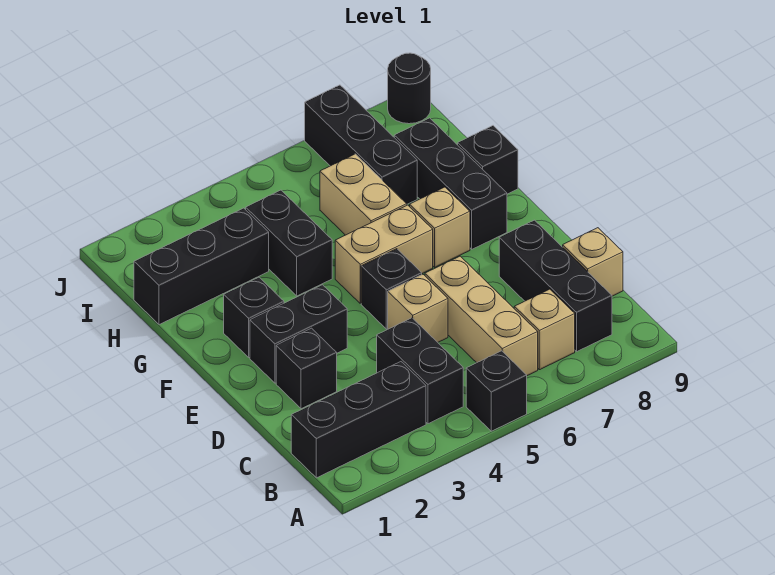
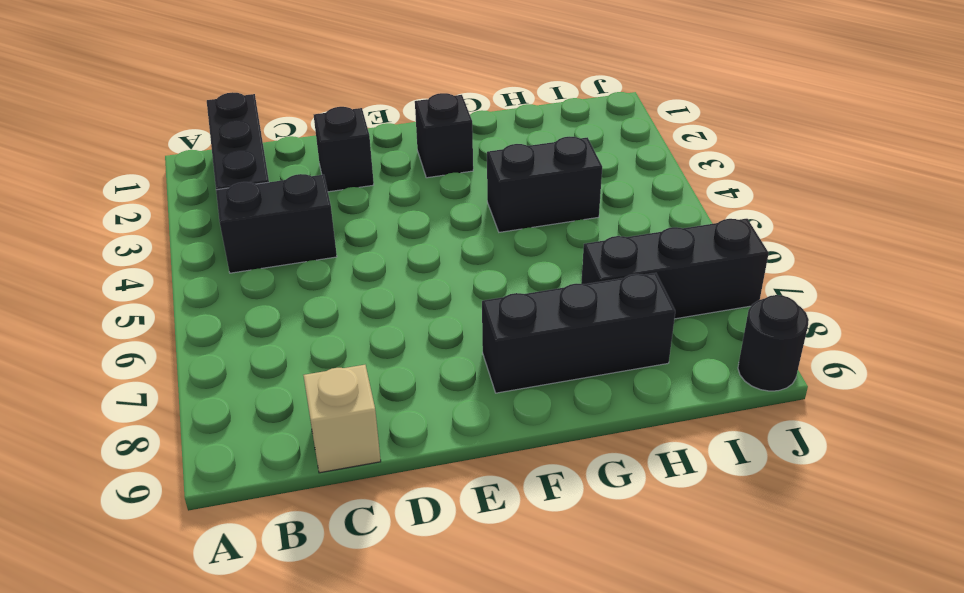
none -> black brick A5 level 1
none -> tan brick B6:D6 level 1
none -> tan brick B7 level 1

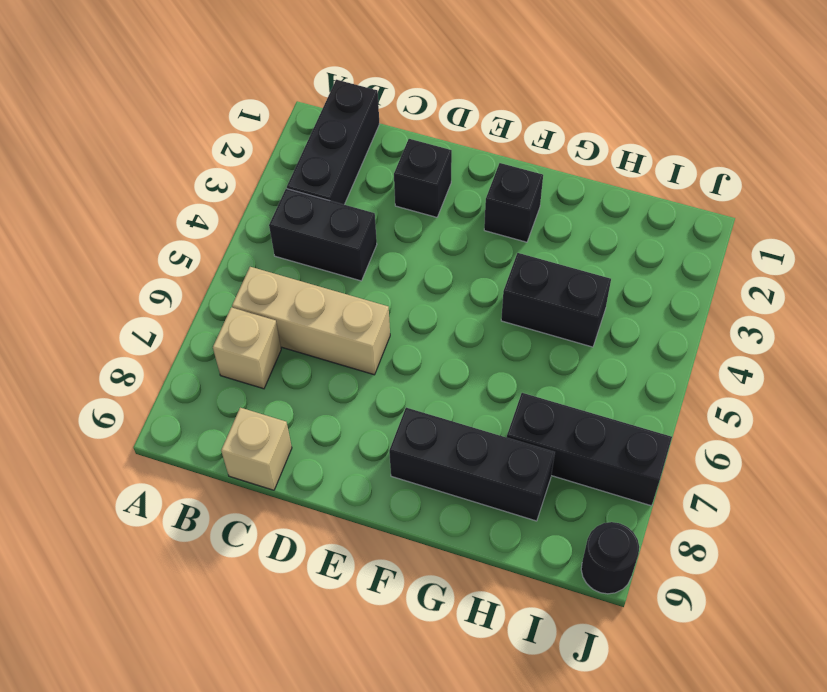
none -> black brick A5 level 1
none -> black brick B8:D8 level 1
none -> tan brick D5 level 1

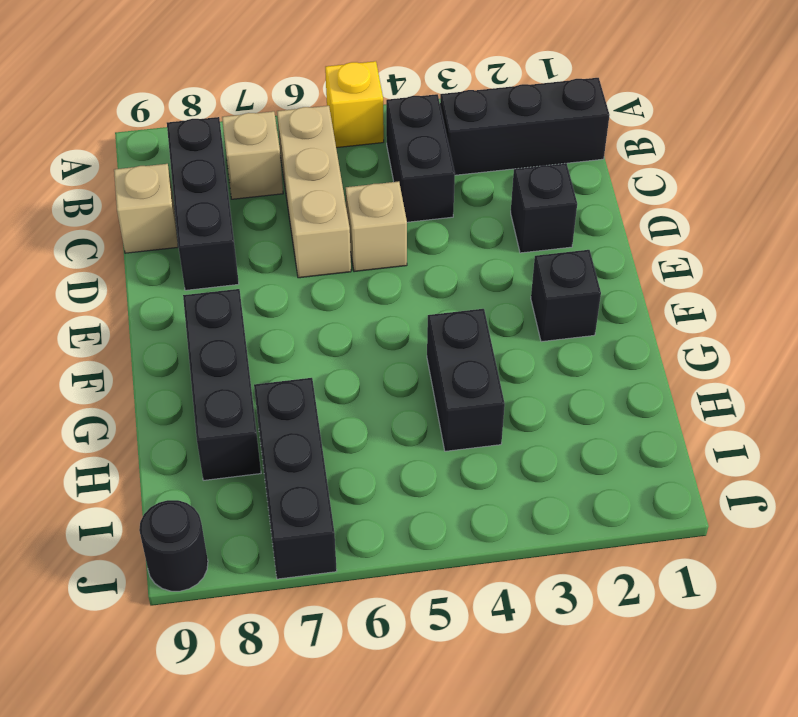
yellow brick A5 level 1 -> black brick A5 level 1
none -> black brick E2:E3 level 1
none -> black brick E5 level 1
none -> tan brick F5:F6 level 1

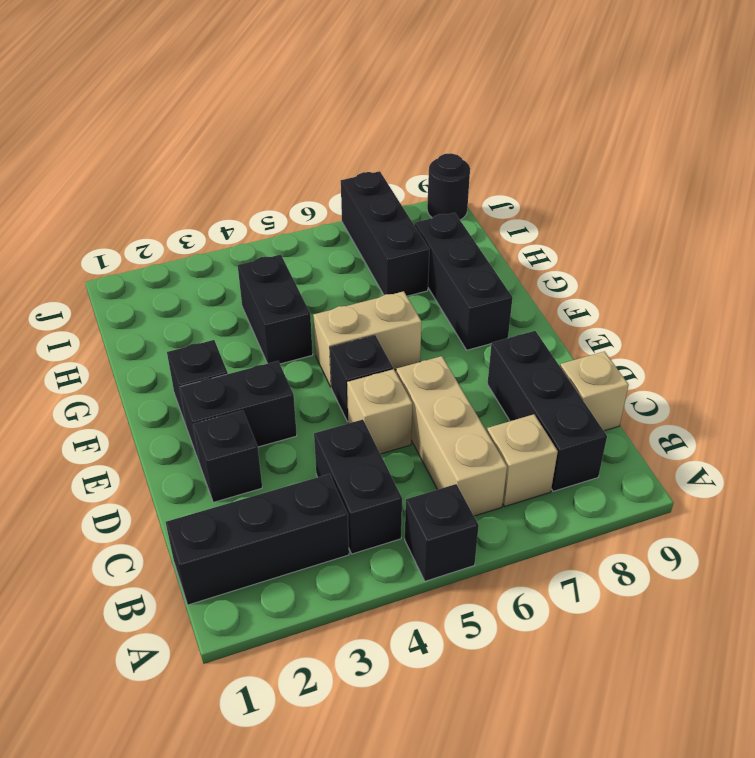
none -> tan brick F7 level 1
none -> tan brick G6:H6 level 1
none -> black brick G9 level 1

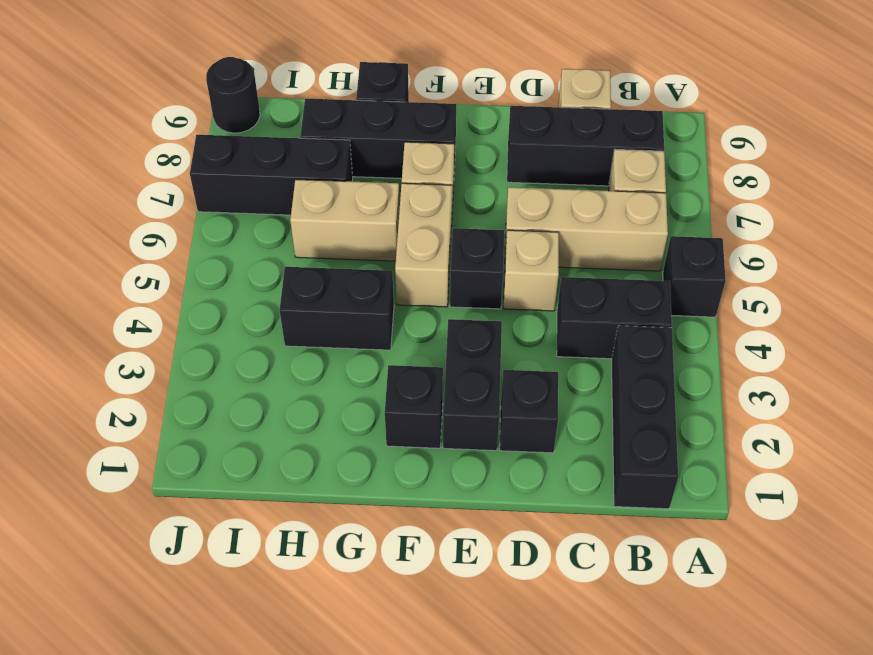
none -> black brick H1:H3 level 1

